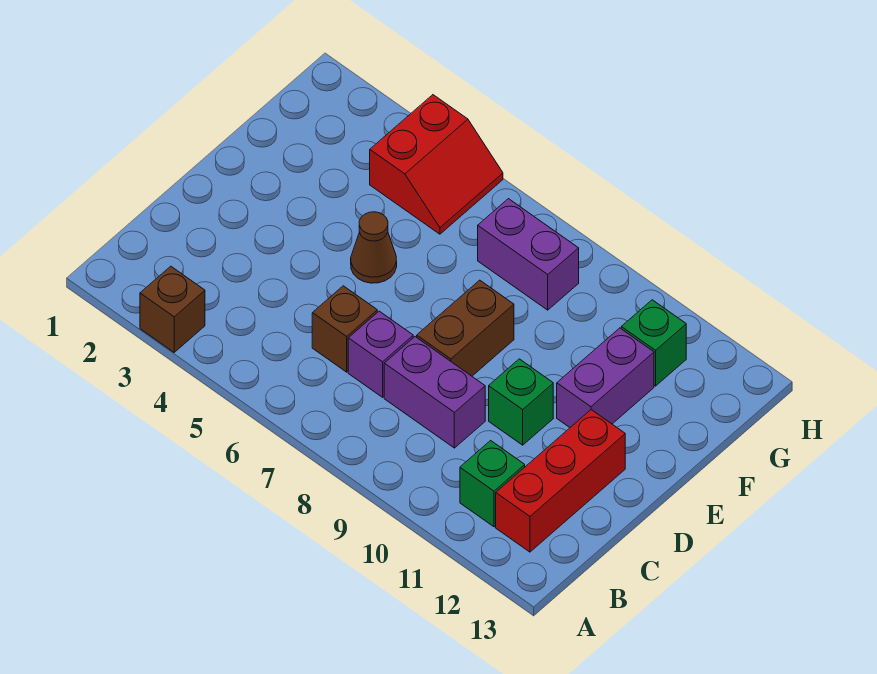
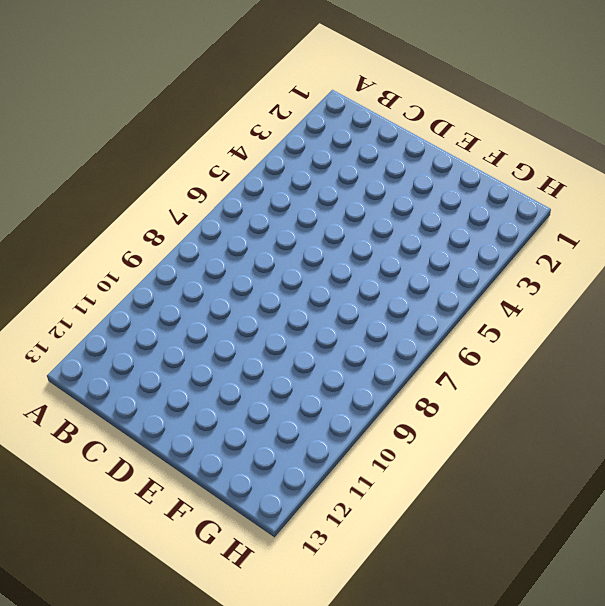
none -> brown brick A3 level 1
none -> green brick B11 level 1
none -> red brick B12:D12 level 1

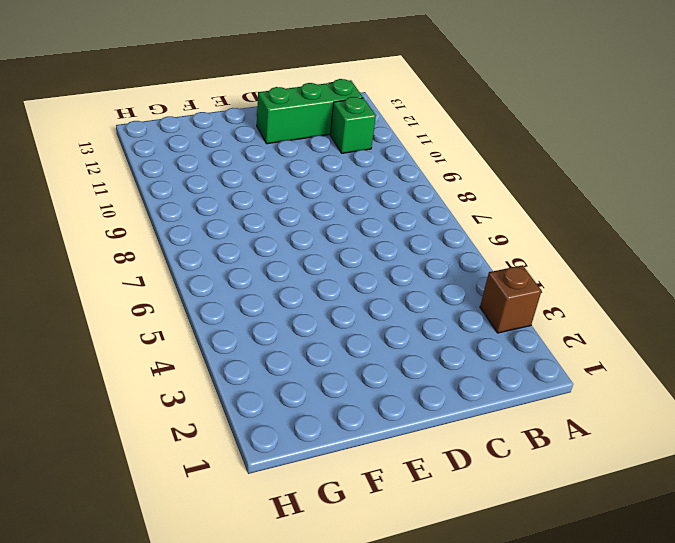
green brick B12:D12 level 1 -> red brick B12:D12 level 1
none -> brown brick C6 level 1
none -> purple brick C7 level 1
none -> purple brick C8:C9 level 1

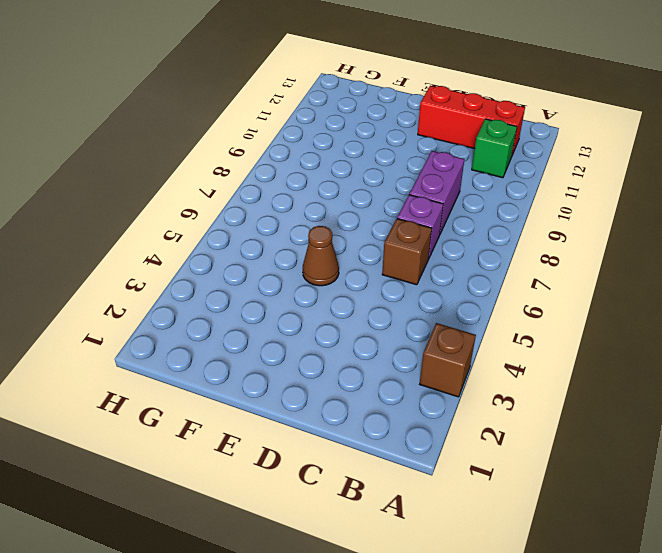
none -> brown brick D8:E8 level 1
none -> green brick D10 level 1
none -> purple brick E11:F11 level 1

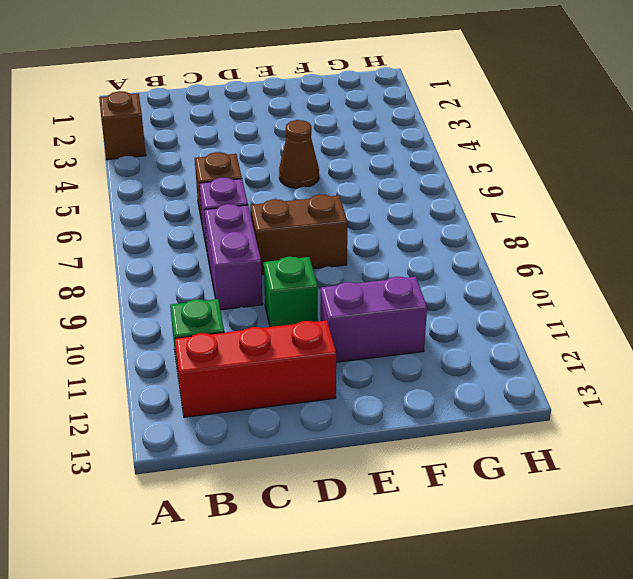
none -> red slope G4:H5 level 1 top 4
none -> purple brick G7:G8 level 1
none -> green brick G11 level 1

